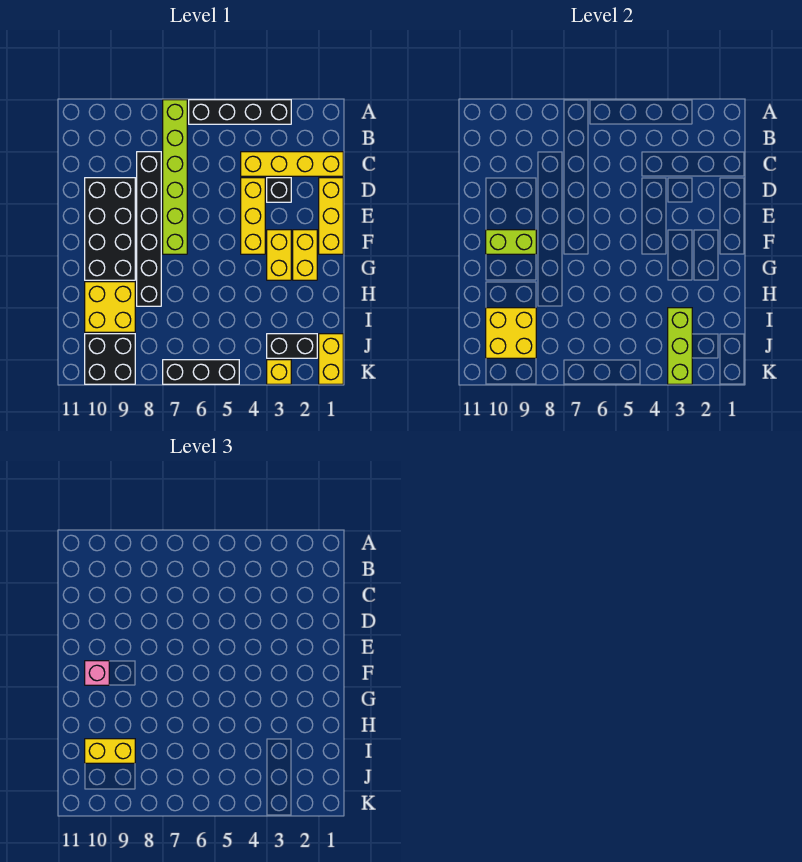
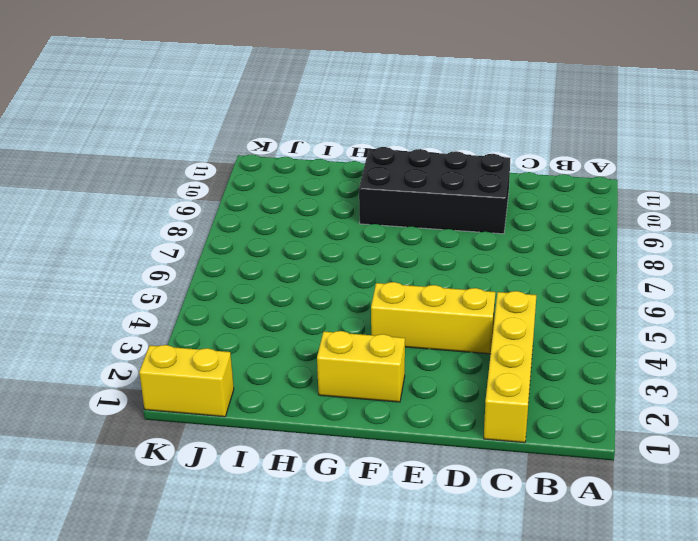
none -> black brick A3:A6 level 1
none -> lime brick A7:F7 level 1
none -> black brick C8:H8 level 1

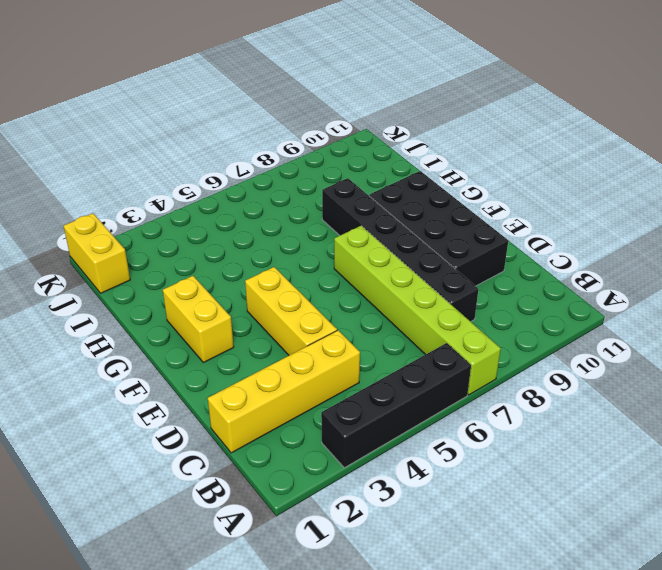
none -> yellow brick D1:F1 level 1
none -> black brick D3 level 1
none -> yellow brick F3:G3 level 1

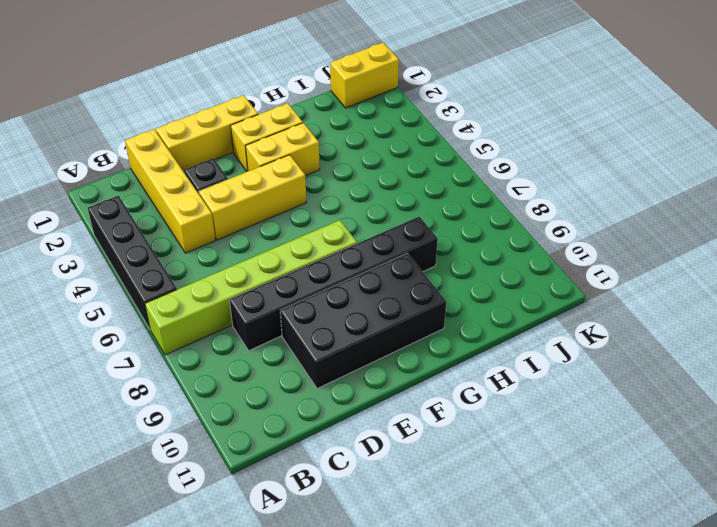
none -> yellow brick H9:I10 level 1
none -> black brick J2:J3 level 1
none -> black brick J9:K10 level 1

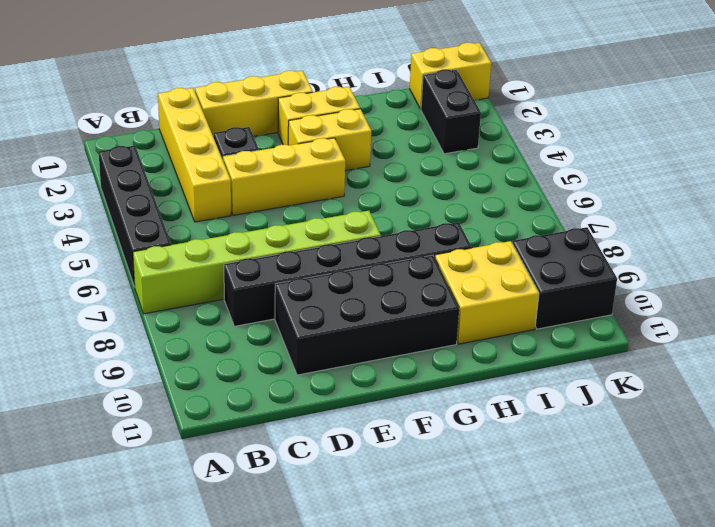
none -> yellow brick K3 level 1
none -> black brick K5:K7 level 1
none -> lime brick F9:F10 level 2

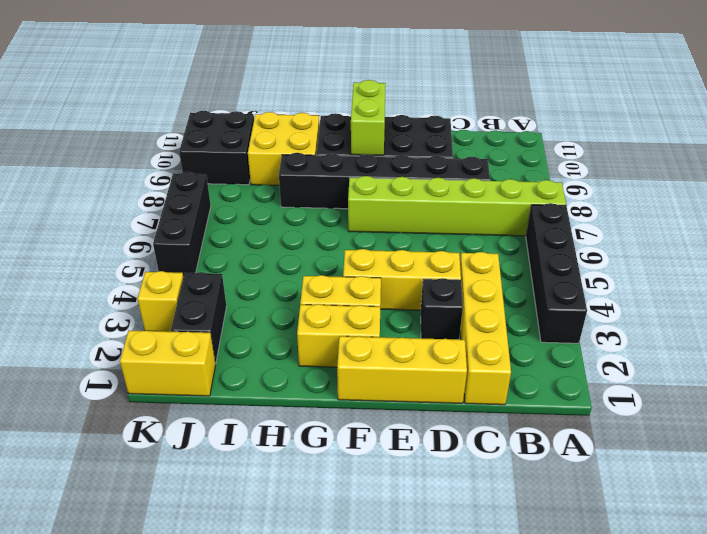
none -> lime brick I3:K3 level 2
none -> yellow brick I9:J10 level 2
none -> pink brick F10 level 3

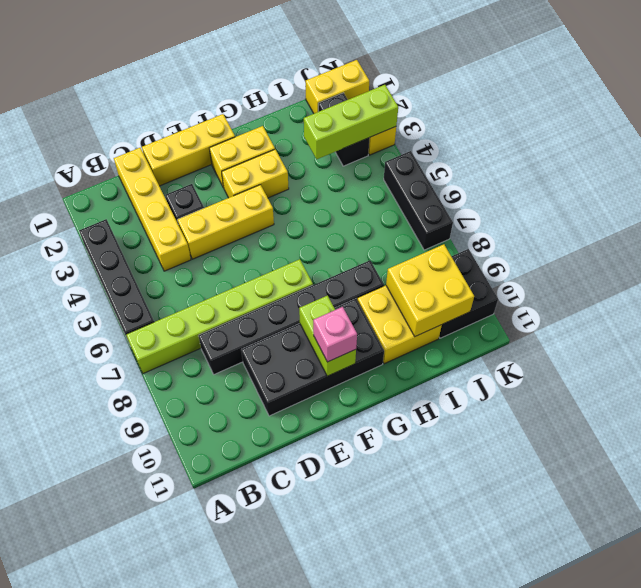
none -> yellow brick I9:I10 level 3

